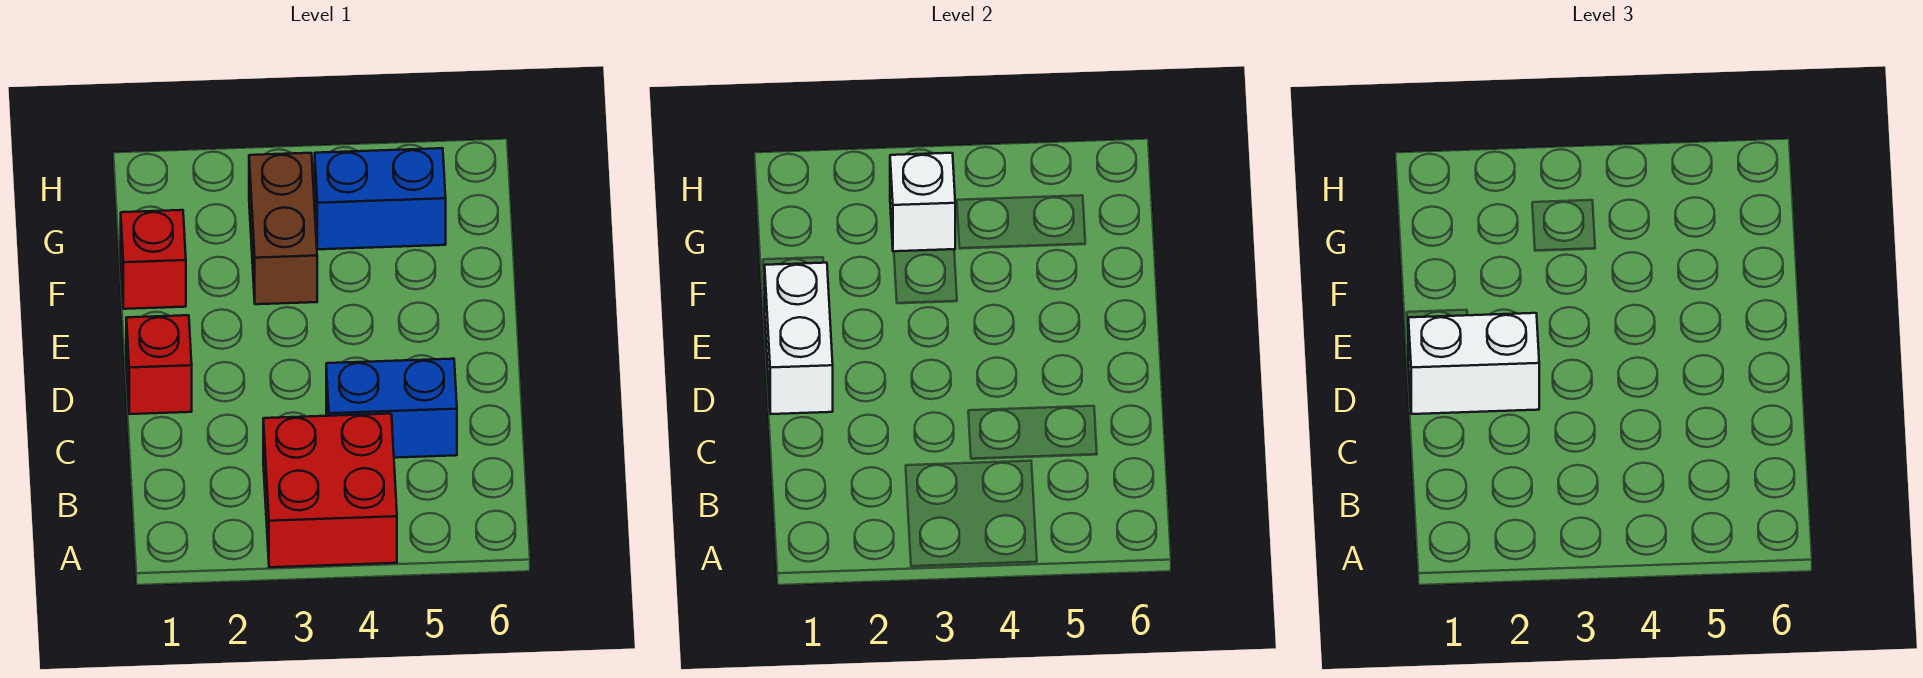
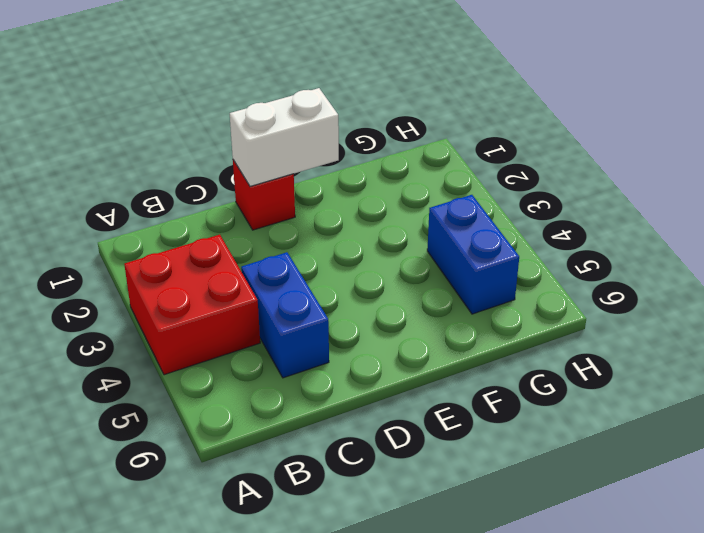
none -> red brick F1 level 1
none -> brown brick F3:G3 level 1

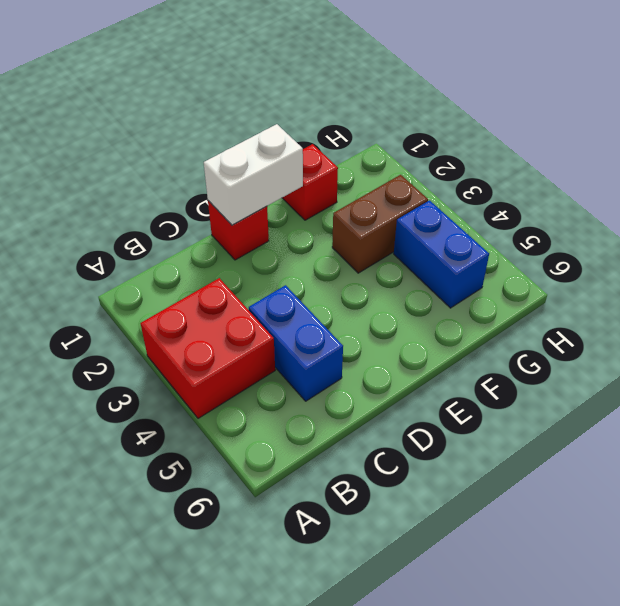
none -> white brick G3 level 2
none -> white brick D1:D2 level 3

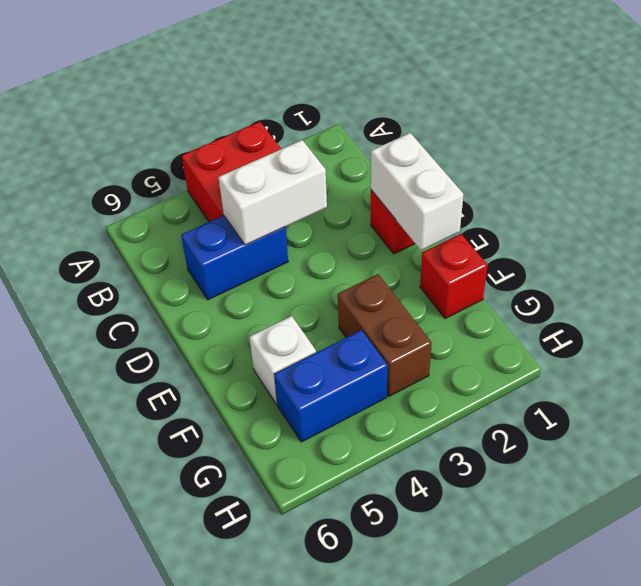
white brick C3:C4 level 2 -> white brick D1:D2 level 3
white brick F5 level 1 -> white brick G3 level 2

